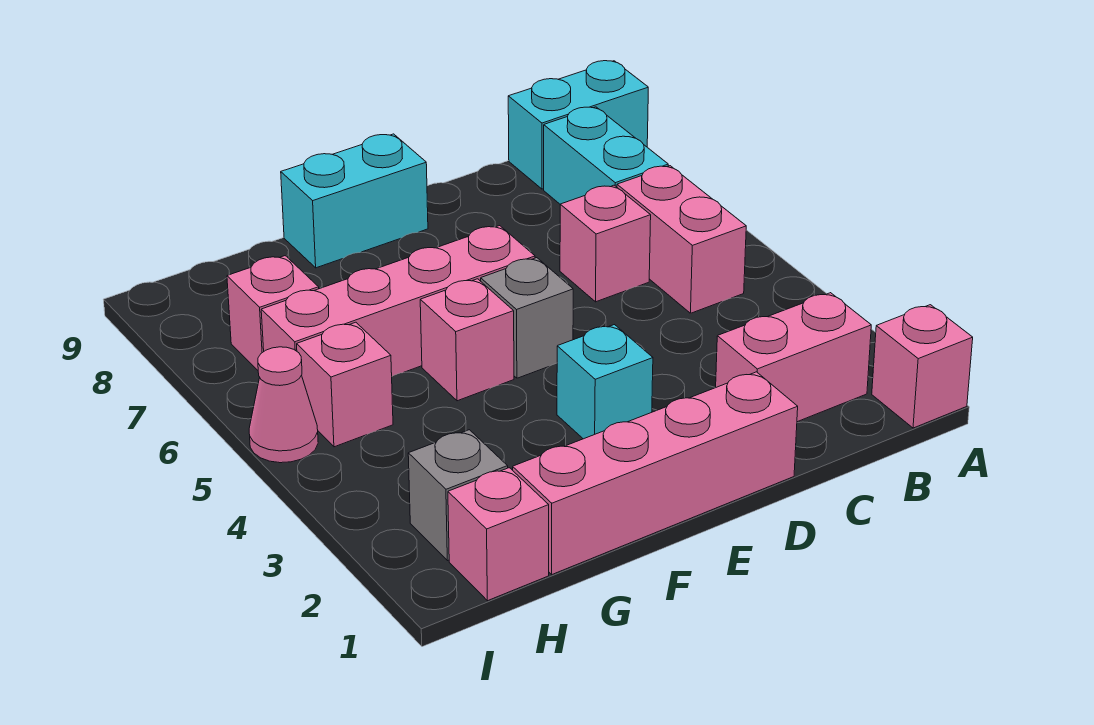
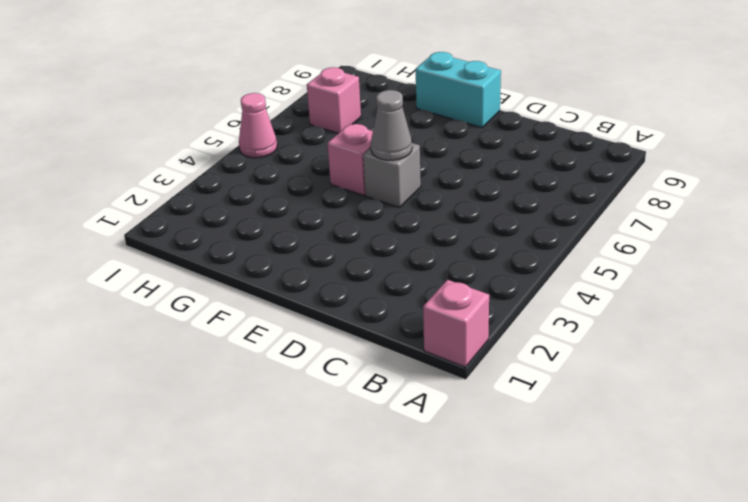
grey cone E5 level 2 -> none
none -> cyan brick A9:B9 level 1
none -> pink brick B2:C2 level 1
none -> pink brick B5:B6 level 1

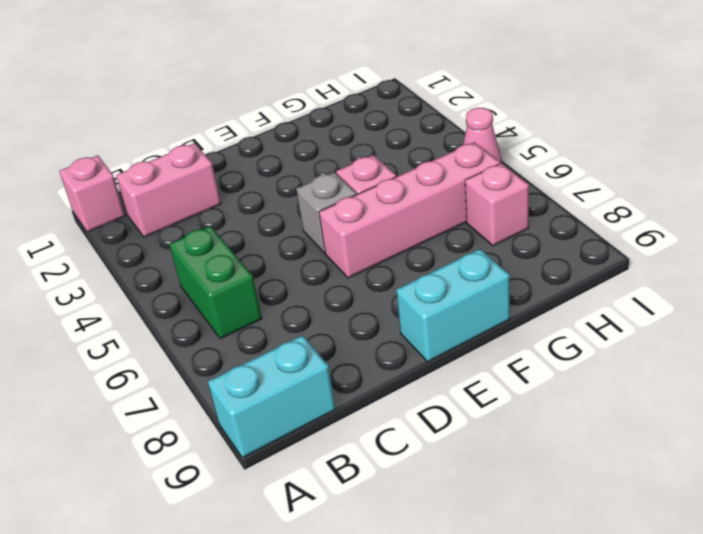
green brick B5:B6 level 1 -> pink brick B5:B6 level 1
none -> cyan brick B7:B8 level 1
none -> pink brick C6 level 1
none -> pink brick D1:G1 level 1

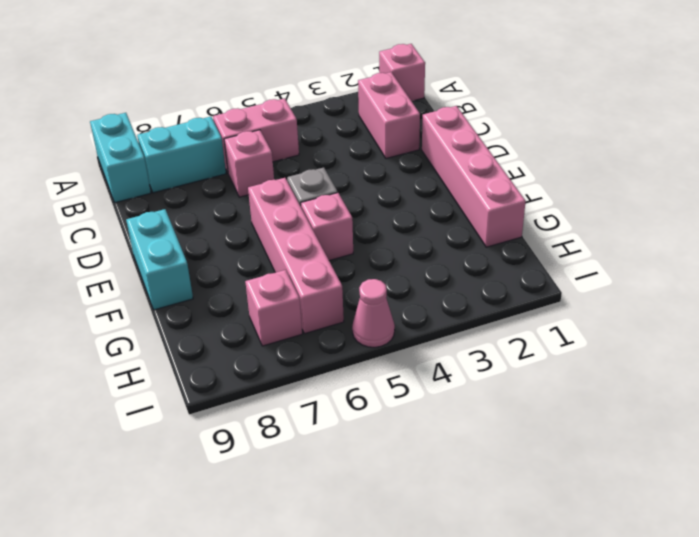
none -> cyan brick E3 level 1
none -> pink brick H1 level 1
none -> grey brick H2 level 1

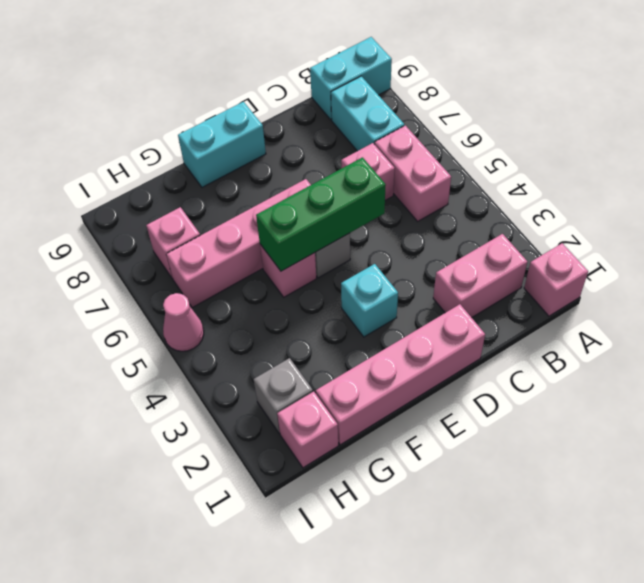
green brick D5:F5 level 2 -> none
none -> pink brick H5 level 1

